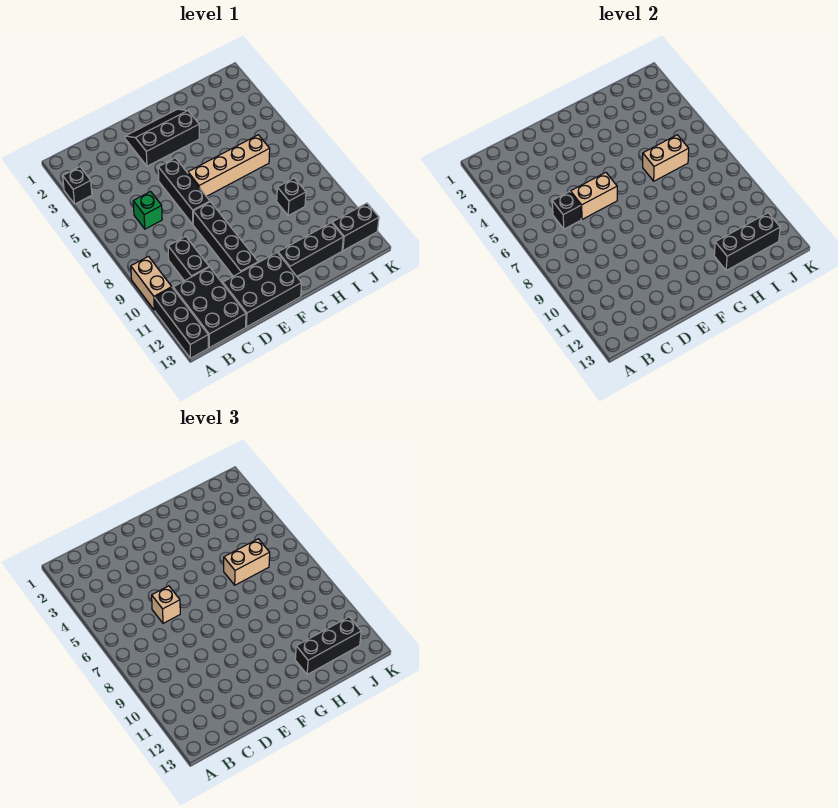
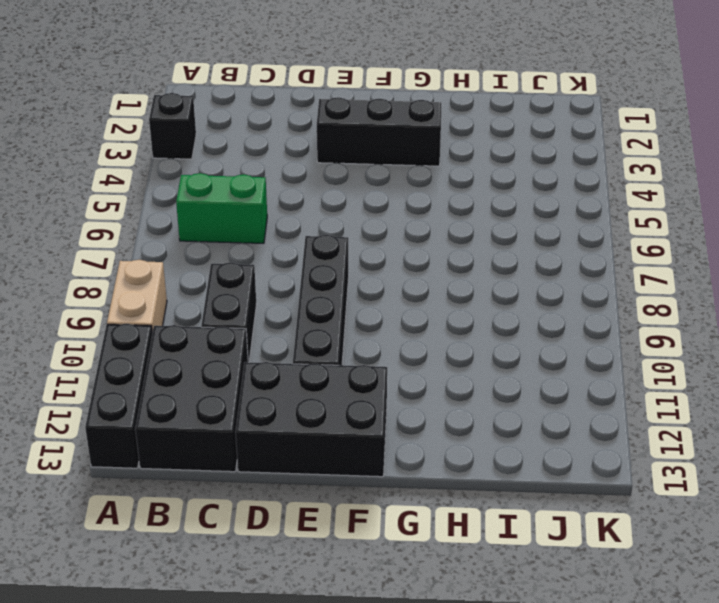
green brick B6:C6 level 1 -> green brick C6 level 1
none -> black brick E5:E7 level 1
none -> tan brick F6:I6 level 1
none -> black brick G12:I12 level 1

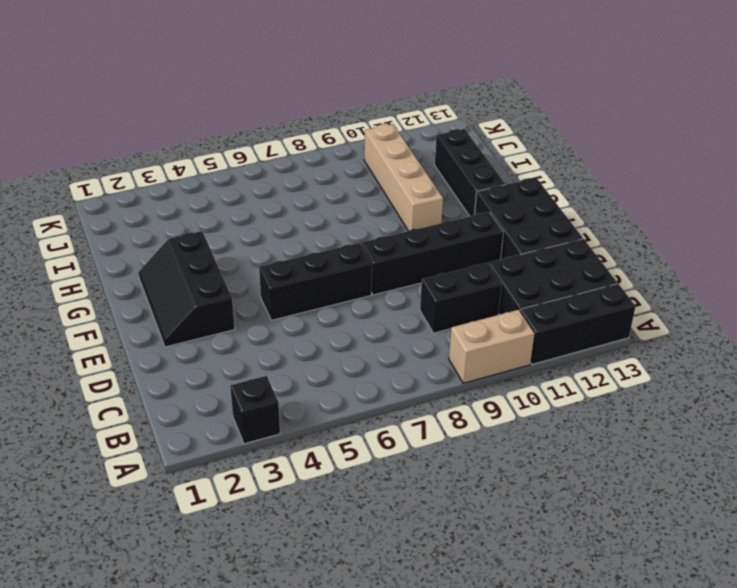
tan brick G10:J10 level 1 -> tan brick F6:I6 level 1
none -> green brick C6 level 1
none -> black brick I9 level 1
none -> black brick J12:K12 level 1

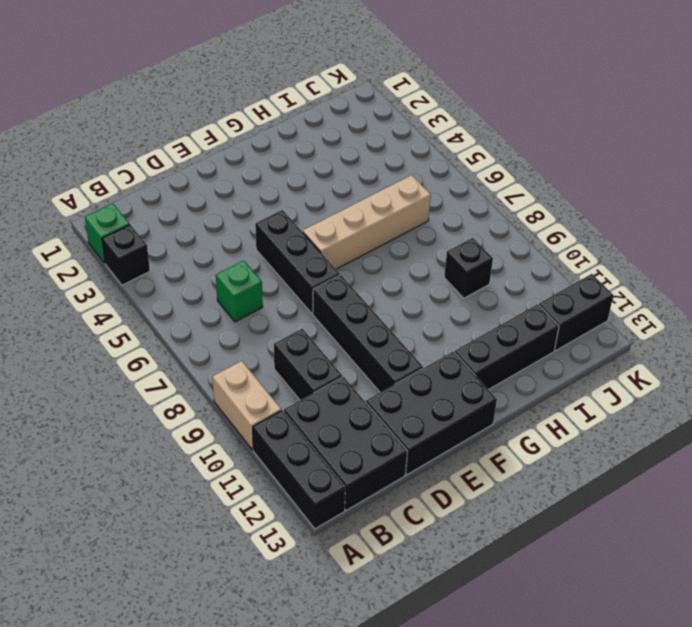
green brick A2 level 1 -> none
none -> black slope E2:G3 level 1 top 3
none -> black brick C6 level 2
none -> tan brick D6:E6 level 2

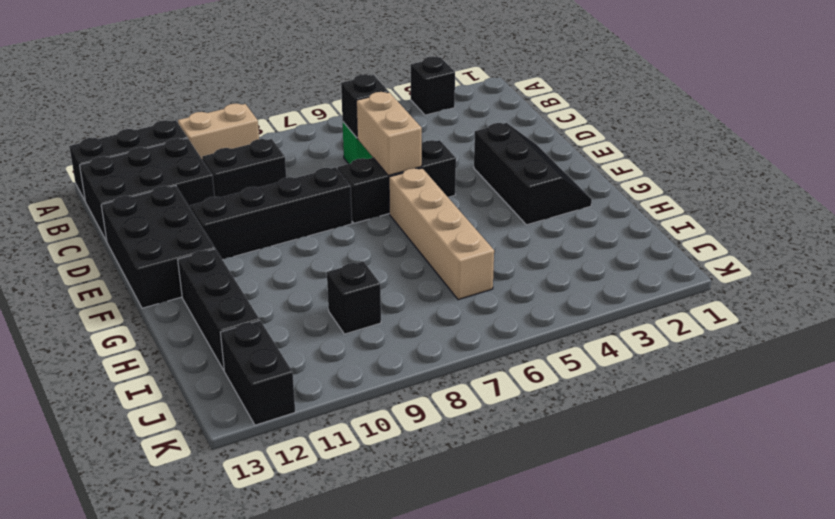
none -> tan brick H6:I6 level 2
none -> black brick H12:J12 level 2
none -> tan brick D6 level 3

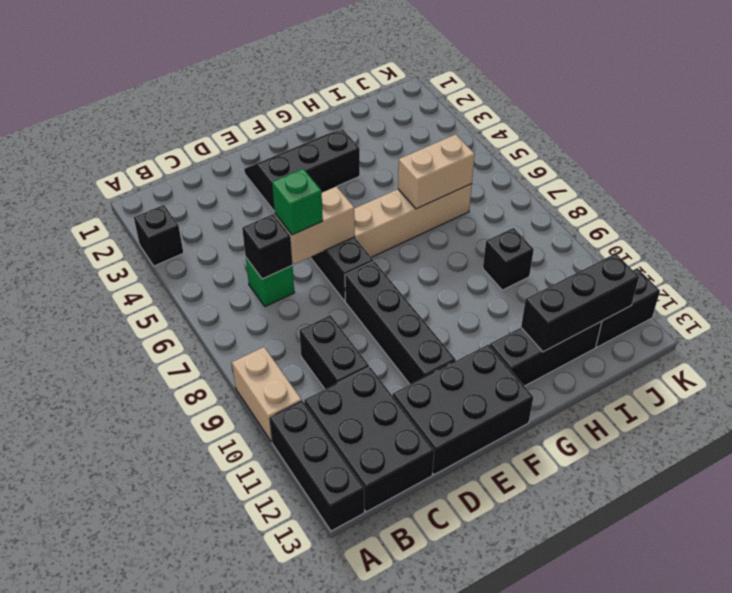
green brick D6 level 3 -> tan brick D6 level 3
none -> tan brick H6:I6 level 3
none -> black brick H12:J12 level 3

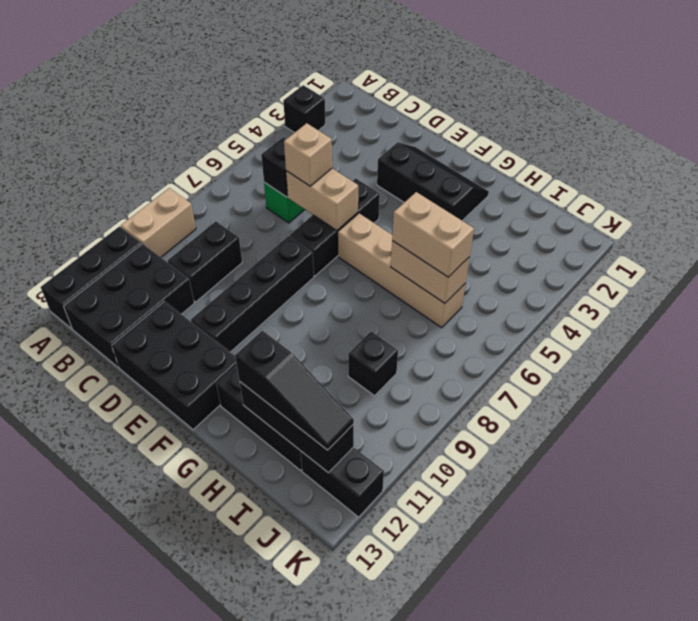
black slope H12:J12 level 3 top H -> black brick H12:J12 level 3

